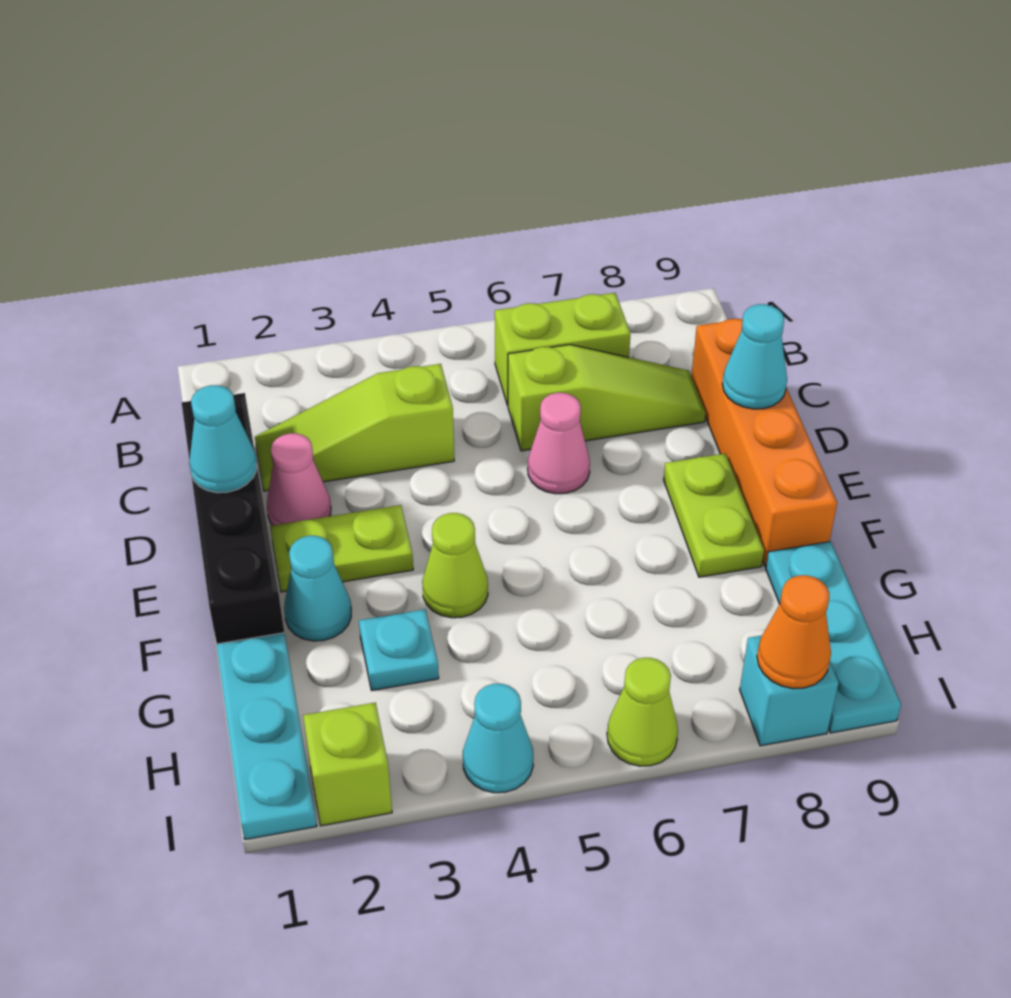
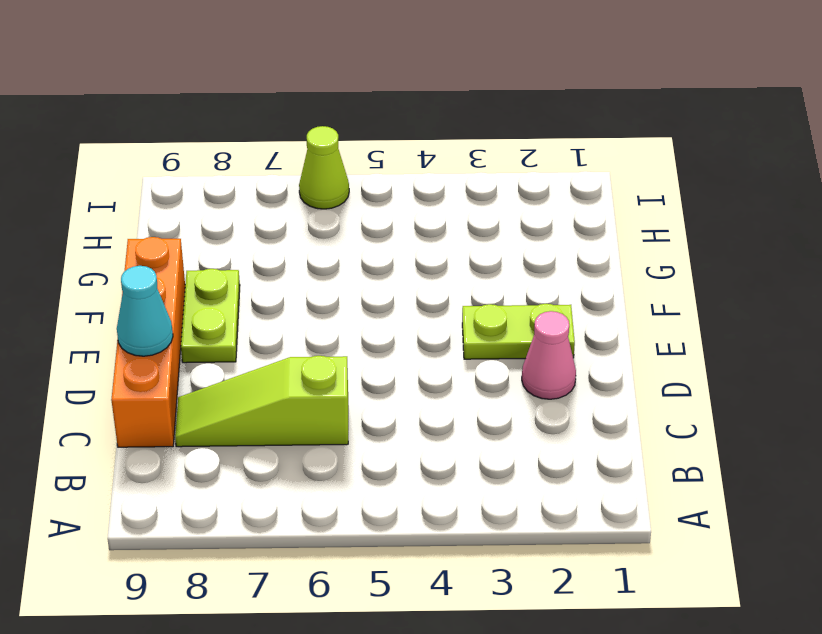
none -> lime brick B6:B7 level 1
none -> black brick C1:F1 level 1
none -> lime slope C2:C4 level 1 top 4

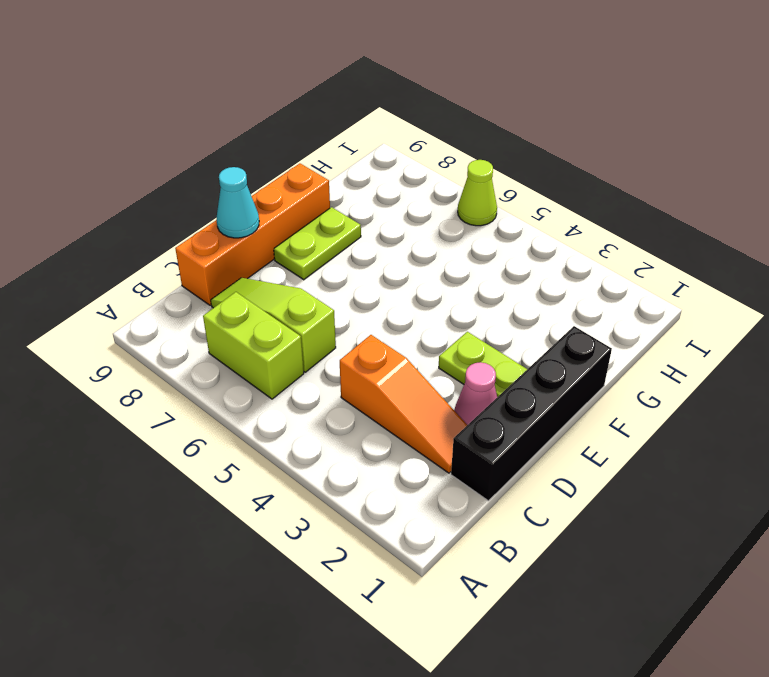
orange slope C2:C4 level 1 top 4 -> lime slope C2:C4 level 1 top 4
none -> pink cone D6 level 1
none -> cyan cone F2 level 1
none -> lime cone F4 level 1

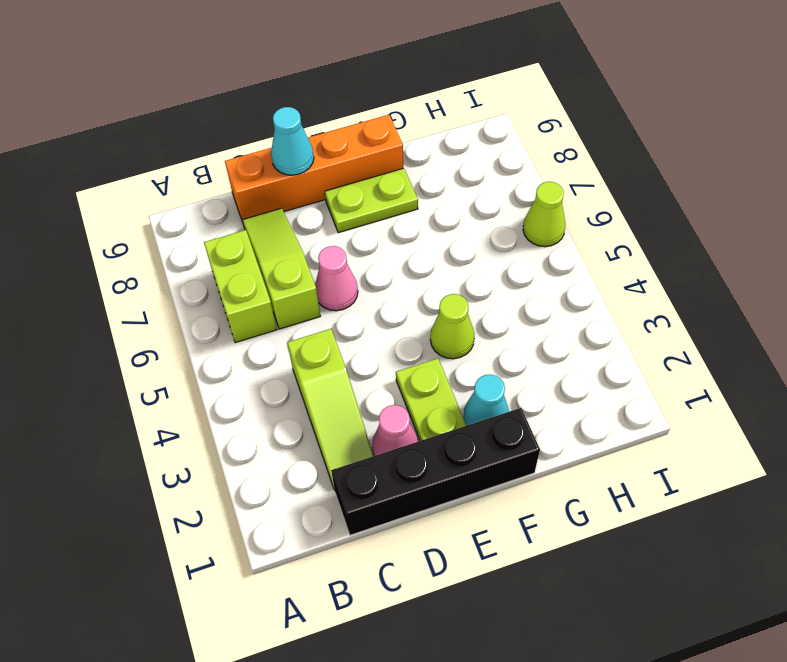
none -> cyan plate G1:I1 level 1
none -> cyan plate G3 level 1
none -> cyan plate G9:I9 level 1

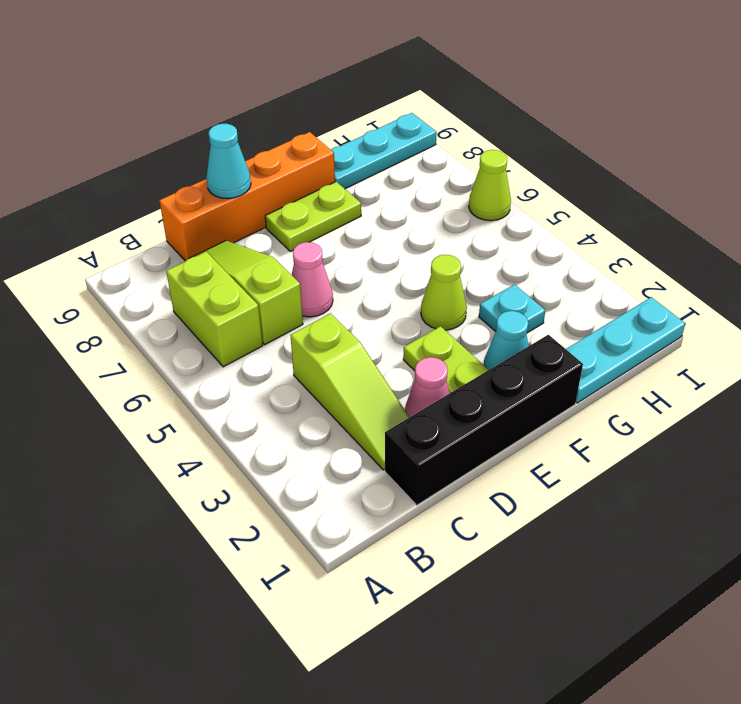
none -> lime brick I2 level 1
none -> cyan cone I4 level 1
none -> cyan brick I8 level 1

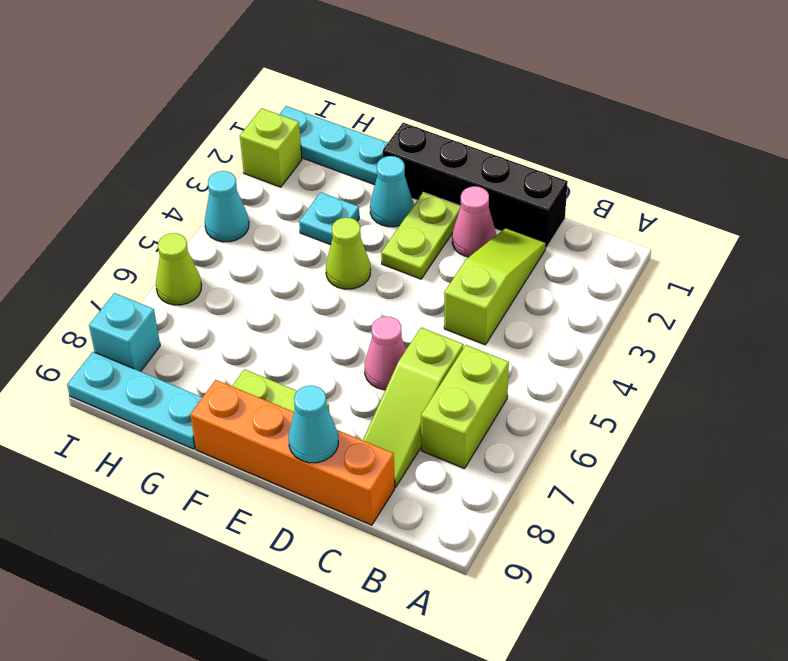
none -> cyan cone D1 level 2
none -> orange cone I8 level 2

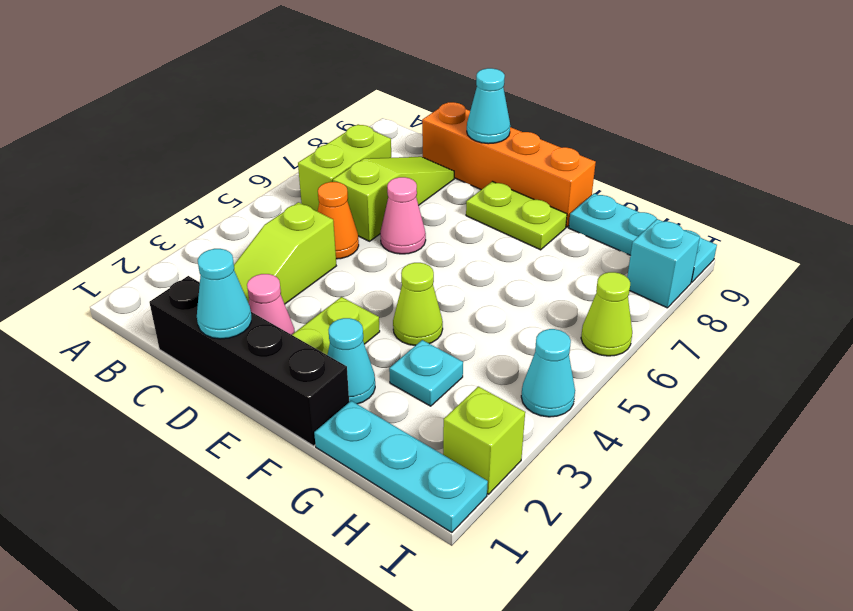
orange cone C5 level 1 -> orange cone I8 level 2

